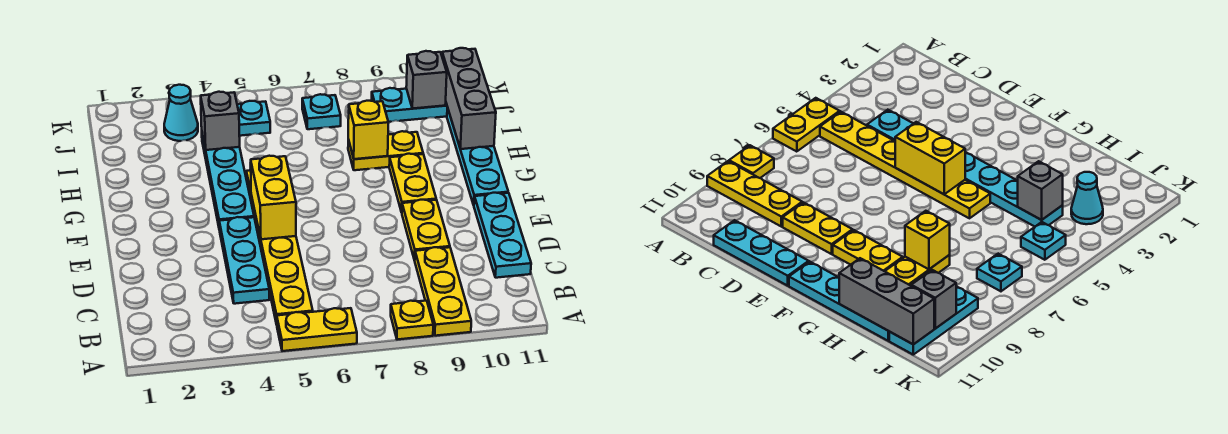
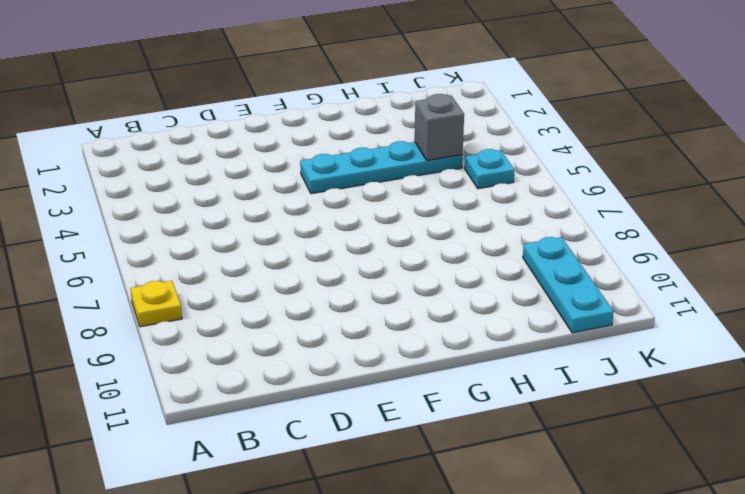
none -> yellow plate A5:A6 level 1
none -> yellow plate A9:C9 level 1
none -> yellow plate B5:G5 level 1

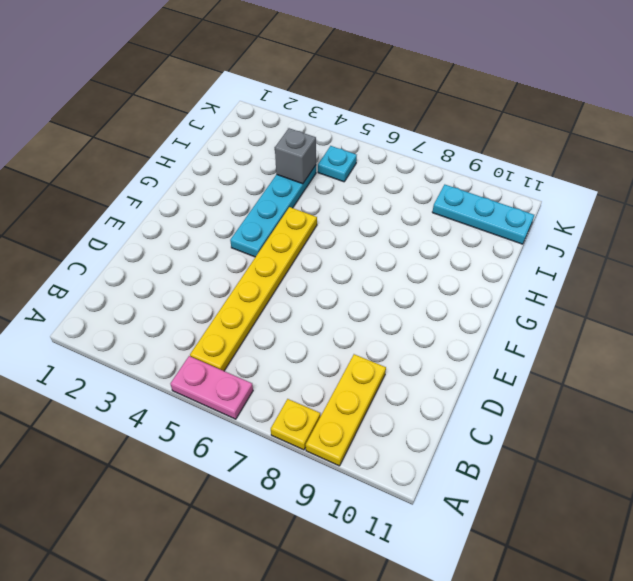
pink plate A5:A6 level 1 -> yellow plate A5:A6 level 1
none -> cyan plate C4:E4 level 1
none -> cyan plate C11:E11 level 1
none -> yellow plate D9:E9 level 1

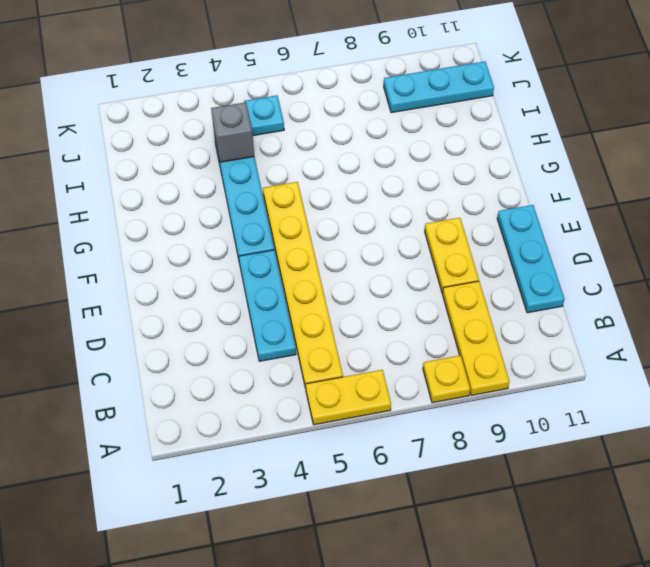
none -> yellow plate F9:G9 level 1
none -> cyan plate F11:I11 level 1
none -> yellow plate H8:H9 level 1

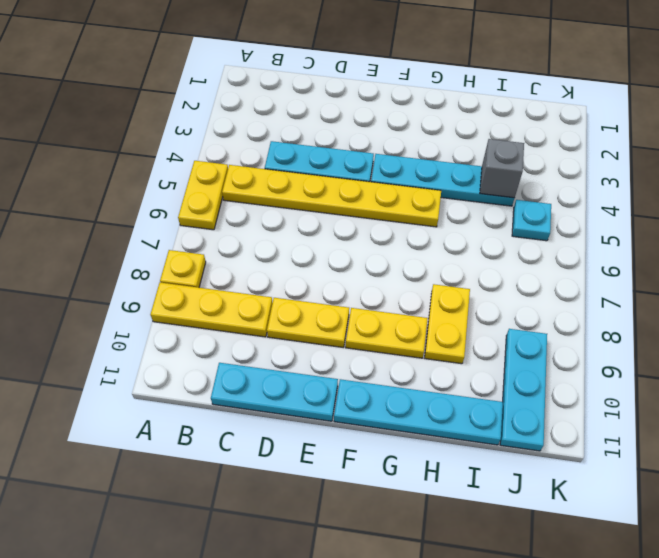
none -> cyan cone J3 level 1
none -> cyan plate J7 level 1
none -> yellow brick E5:F5 level 2

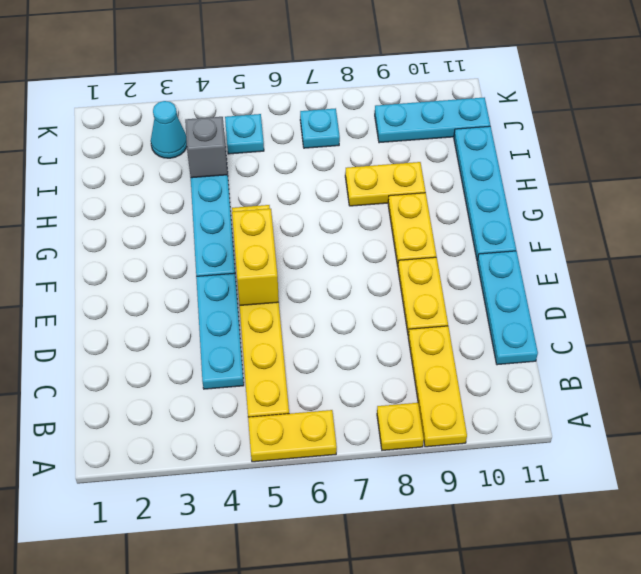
none -> yellow brick H8 level 2
none -> grey brick H11:J11 level 2
none -> grey brick J10 level 2

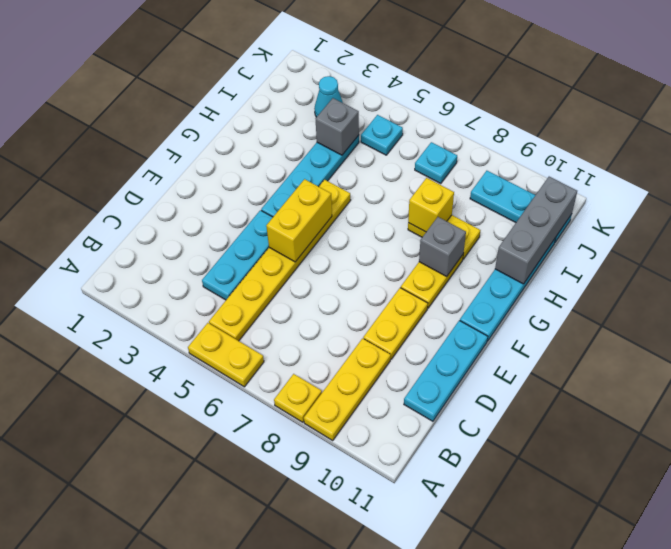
grey brick G9 level 2 -> grey brick J10 level 2

